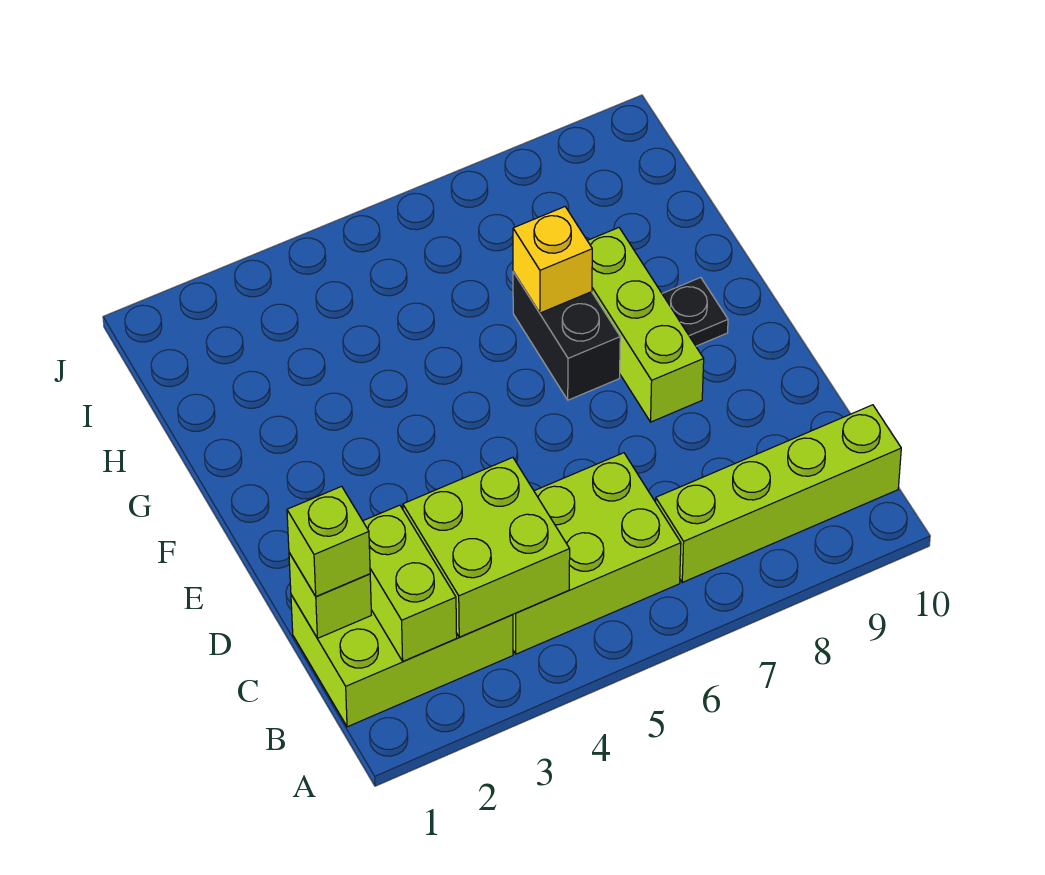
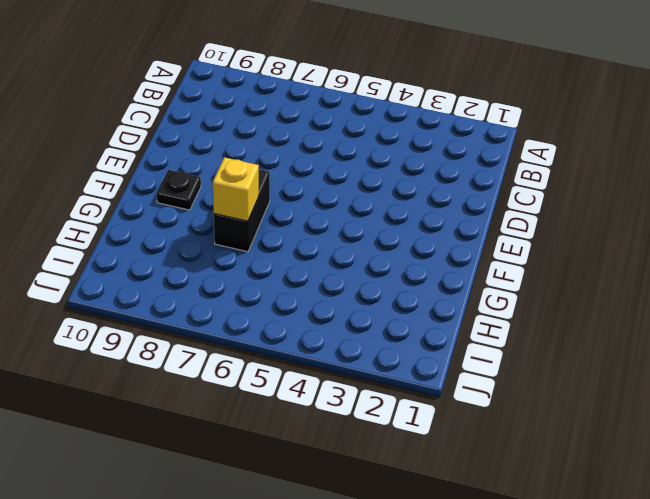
none -> lime brick B1:C3 level 1
none -> lime brick B4:C6 level 1

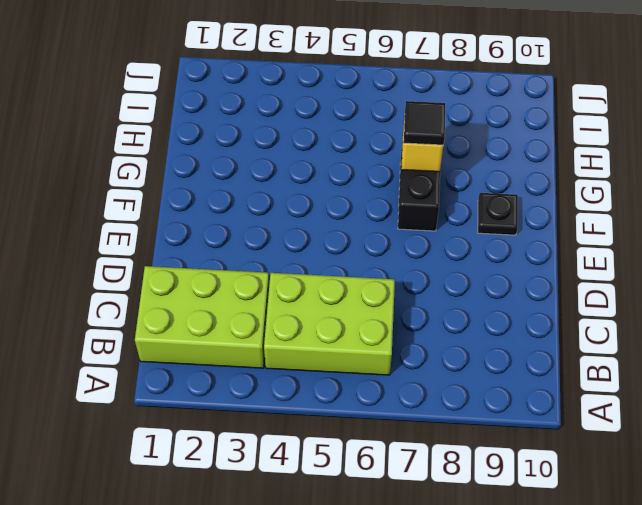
black tile G7 level 3 -> none
none -> lime brick B7:B10 level 1
none -> lime brick E8:G8 level 1

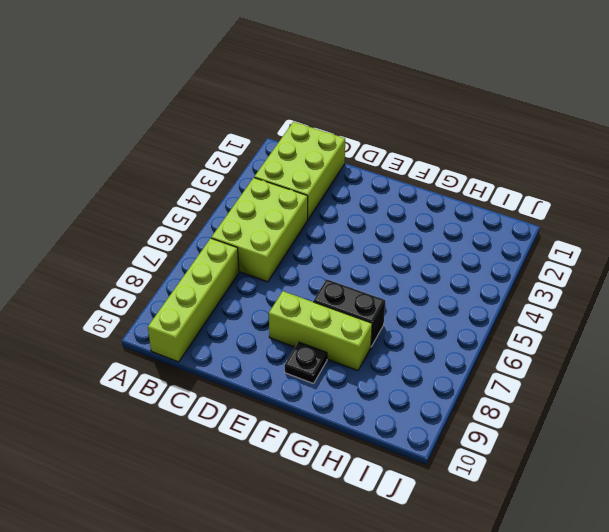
none -> lime brick B2:C2 level 2
none -> lime brick B3:C4 level 2

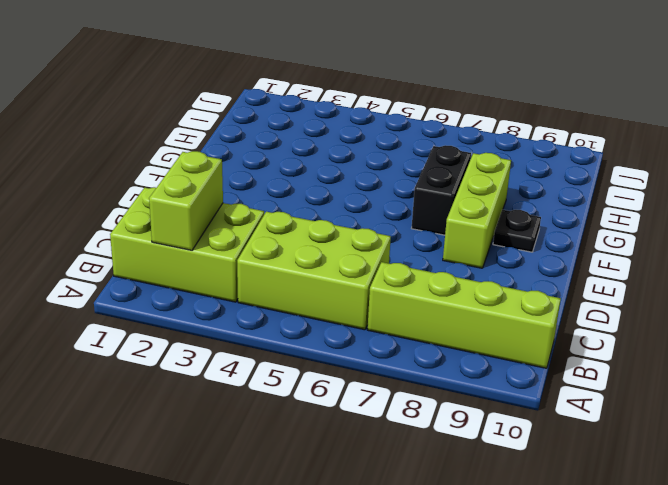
none -> lime brick B3:C4 level 2
none -> lime brick C1 level 2

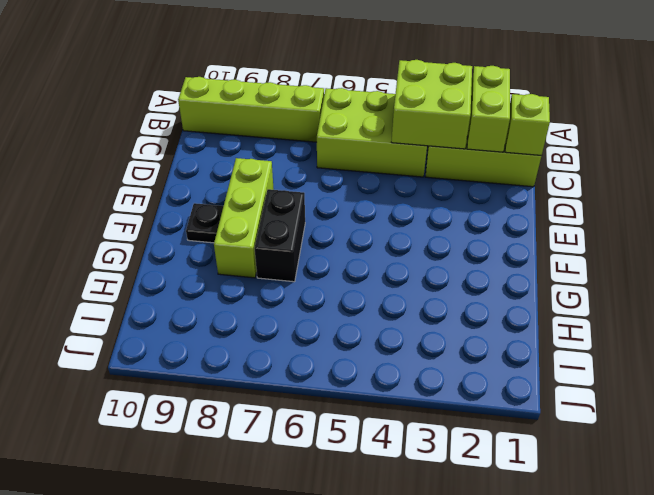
none -> yellow brick G7 level 2
none -> lime brick C1 level 3

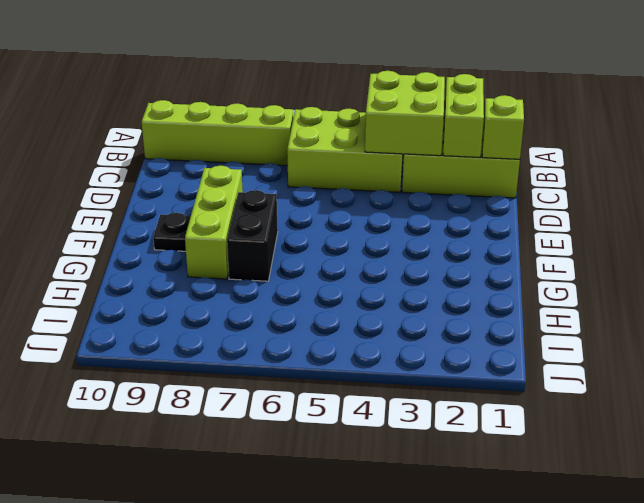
none -> yellow brick G7 level 2
none -> lime brick C1 level 3

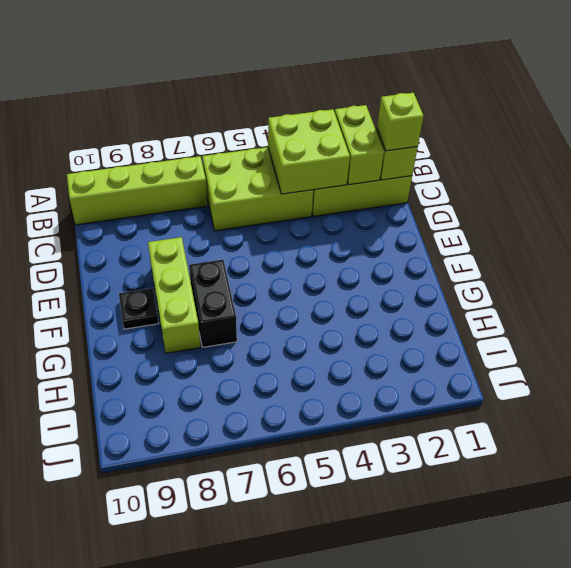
none -> yellow brick G7 level 2

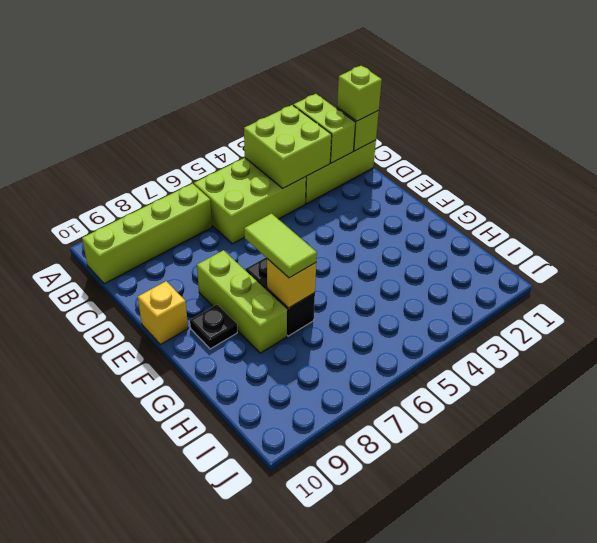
yellow brick E10 level 1 -> none
lime tile F7:G7 level 3 -> none

